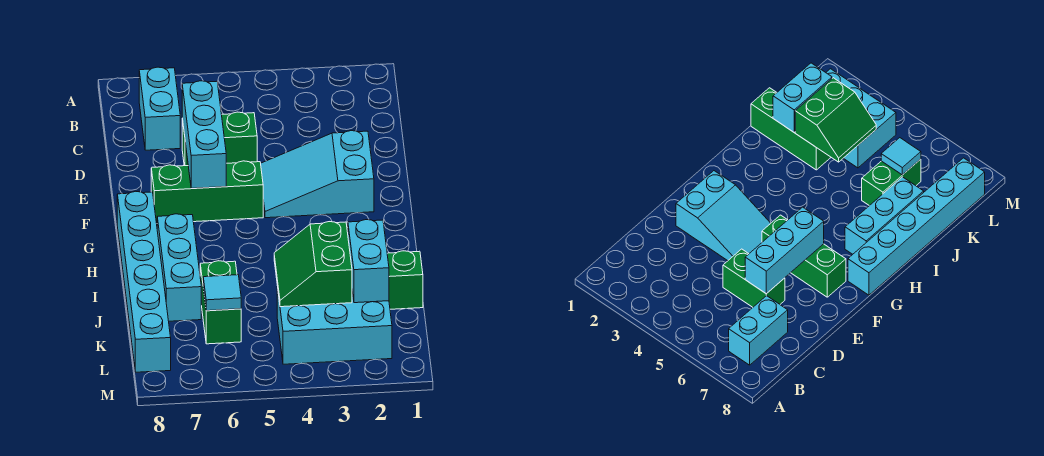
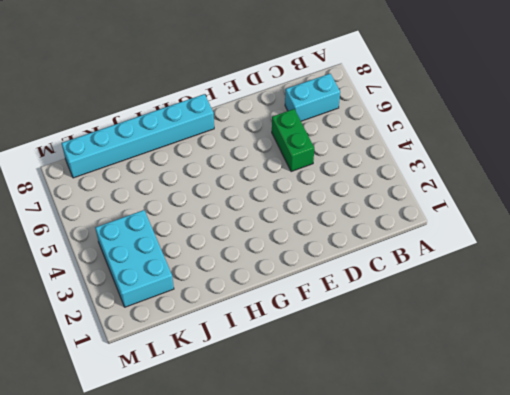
none -> cyan slope E2:F4 level 1 top 2
none -> green brick F5:F7 level 1
none -> cyan brick H7:J7 level 1

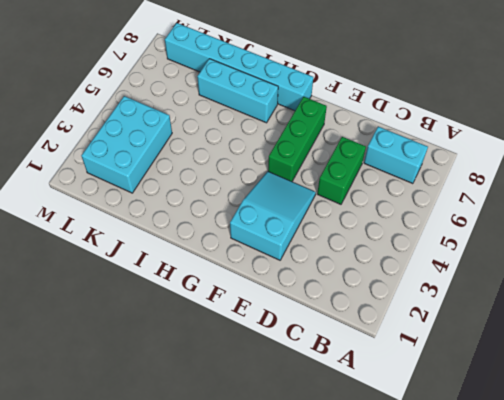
none -> green brick J1:J3 level 1
none -> green brick J6:K6 level 1
none -> cyan brick D6:F6 level 2

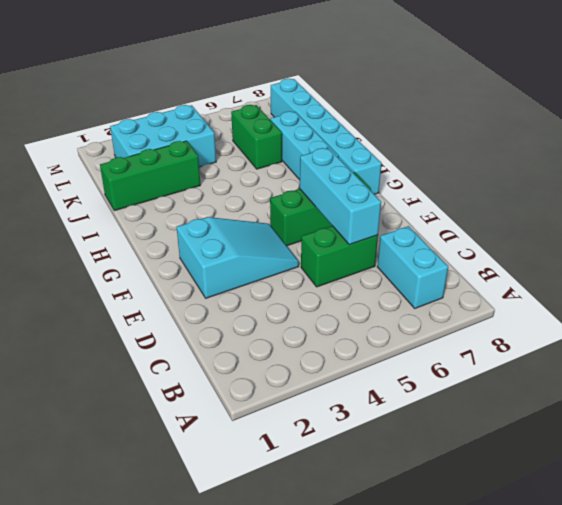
none -> cyan brick J2:K2 level 2
none -> green slope J3:K4 level 2 top 3
none -> cyan tile K6 level 2

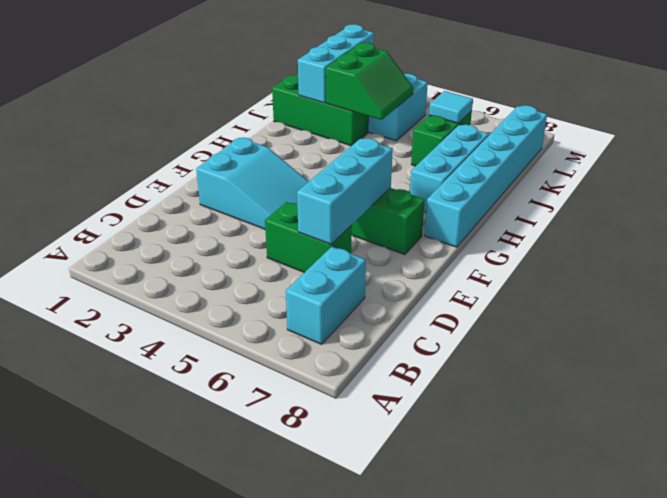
cyan brick J2:L2 level 2 -> cyan brick J2:K2 level 2

